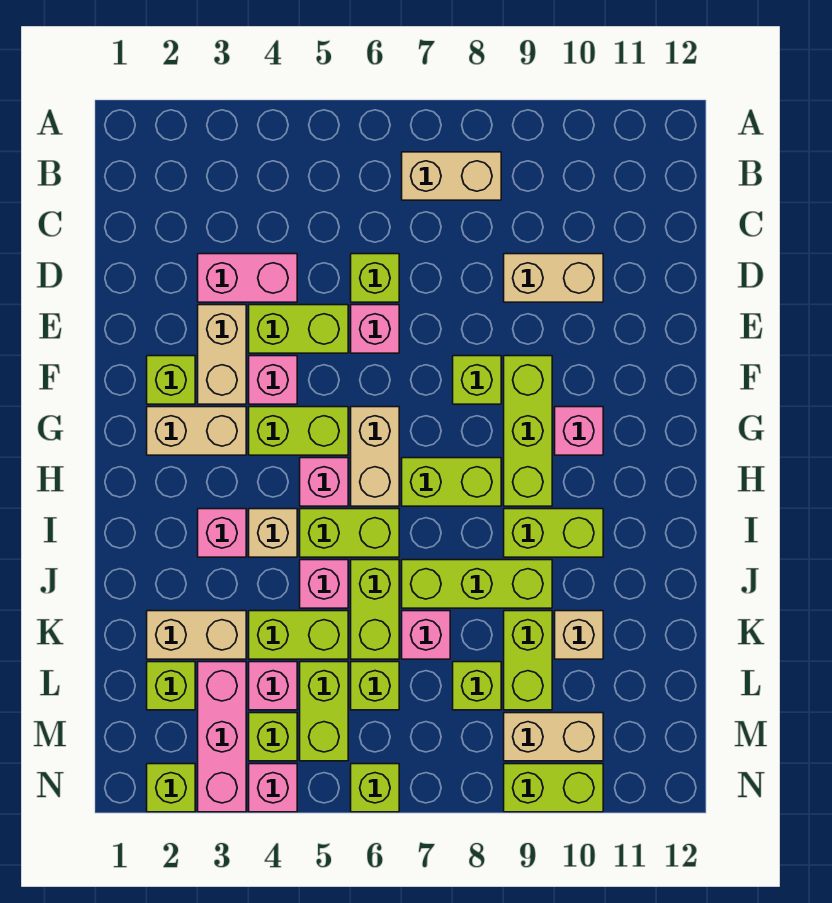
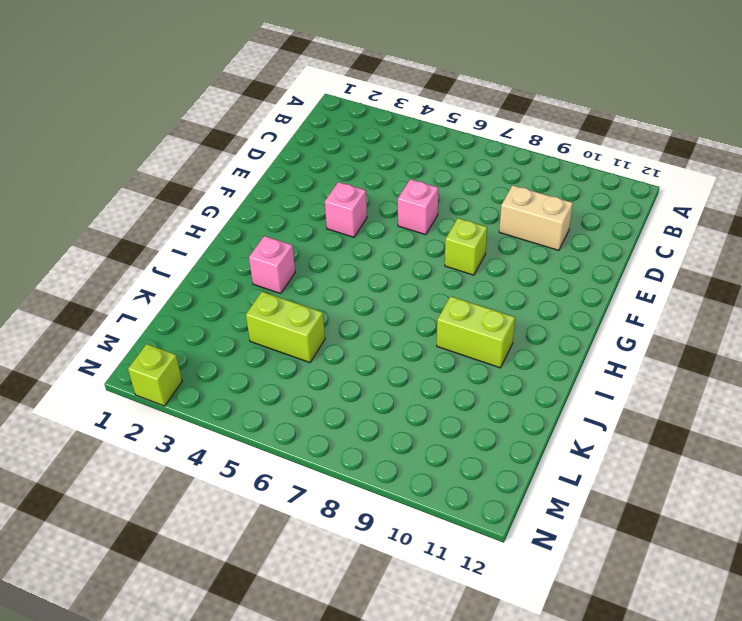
none -> tan brick B7:B8 level 1
none -> pink brick D3:D4 level 1
none -> lime brick D6 level 1
none -> tan brick E3:F3 level 1

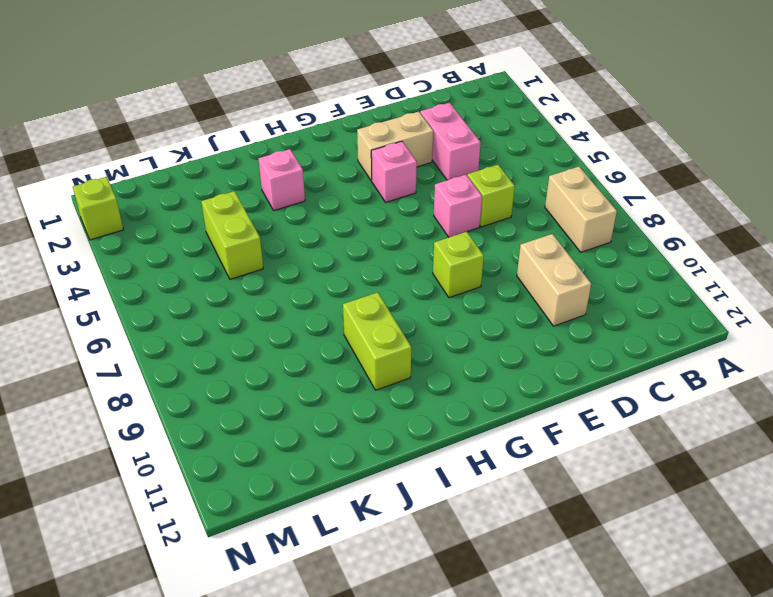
none -> lime brick E4:E5 level 1
none -> lime brick F2 level 1
none -> lime brick F9:H9 level 1
none -> tan brick G2:G3 level 1

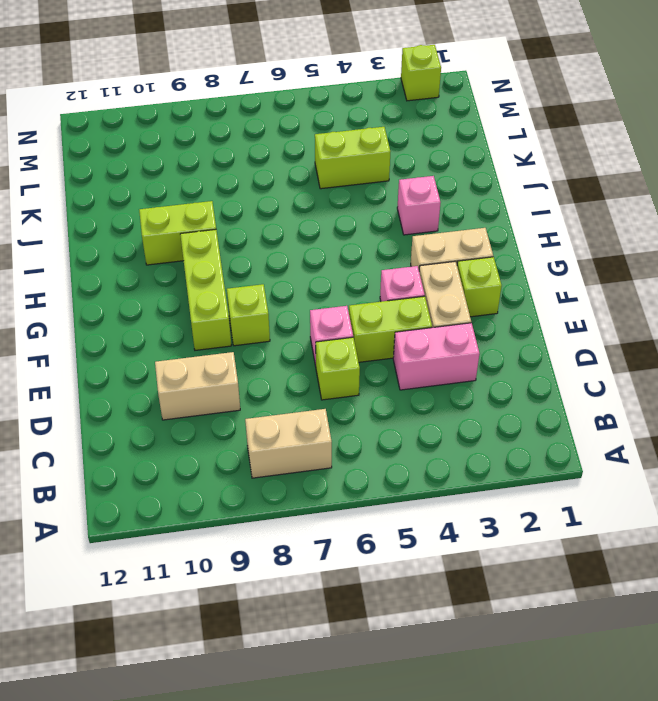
none -> lime brick G4:G5 level 1
none -> tan brick G6:H6 level 1
none -> pink brick G10 level 1
none -> pink brick H5 level 1

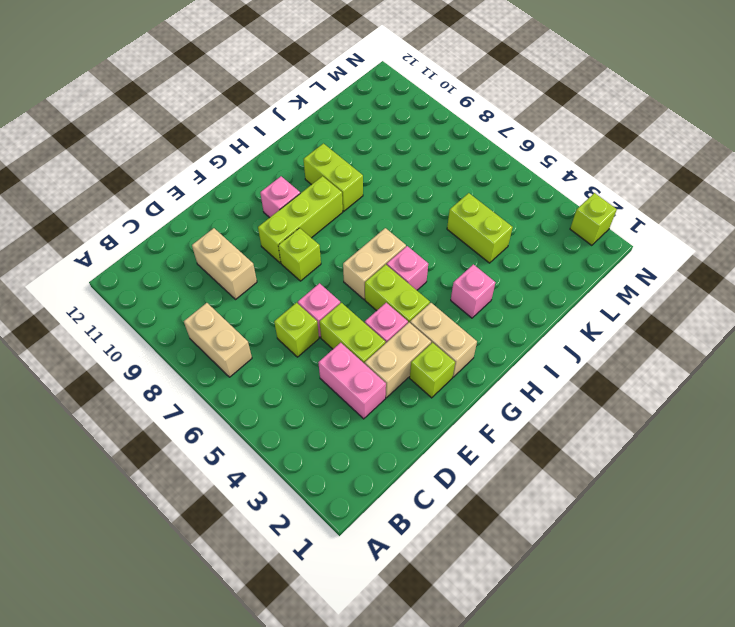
none -> lime brick H7:H8 level 1
none -> tan brick I4 level 1
none -> lime brick I5:I6 level 1
none -> pink brick J5 level 1

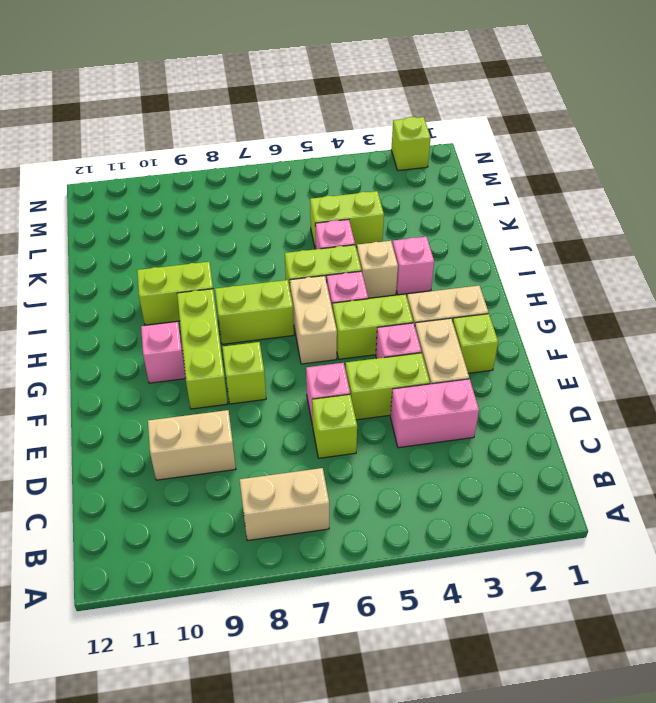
none -> lime brick J6:K6 level 1
none -> lime brick J7:J9 level 1
none -> tan brick K2:K3 level 1
none -> pink brick K7 level 1

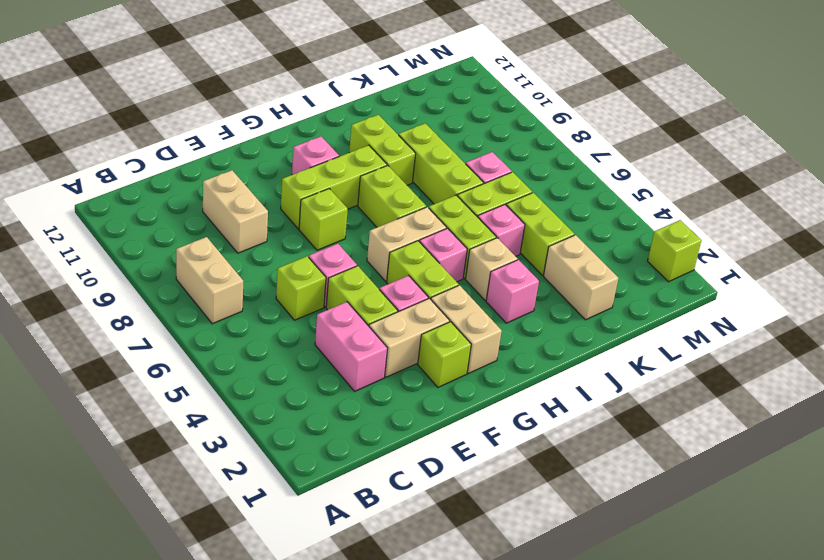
none -> lime brick K9:L9 level 1
none -> tan brick K10 level 1
none -> lime brick L2 level 1
none -> pink brick L3:N3 level 1

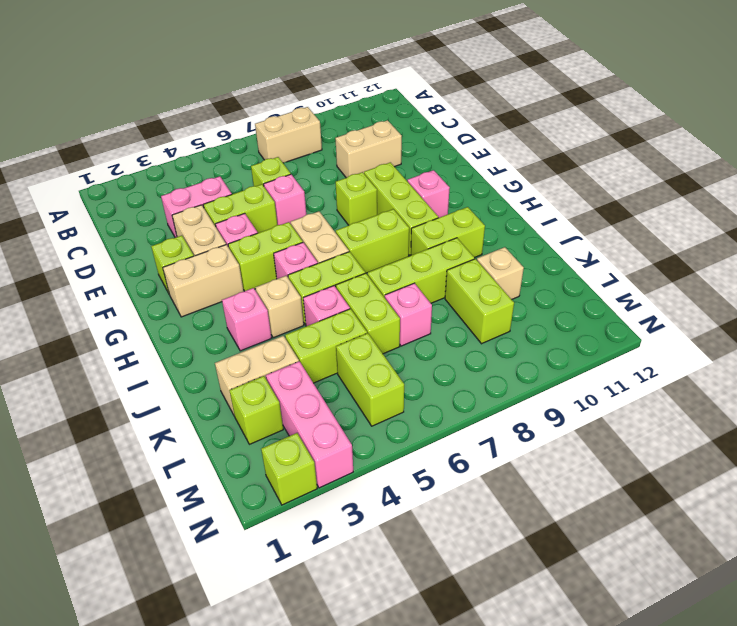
none -> pink brick L4 level 1
none -> lime brick L6 level 1
none -> lime brick L8 level 1
none -> lime brick M4 level 1

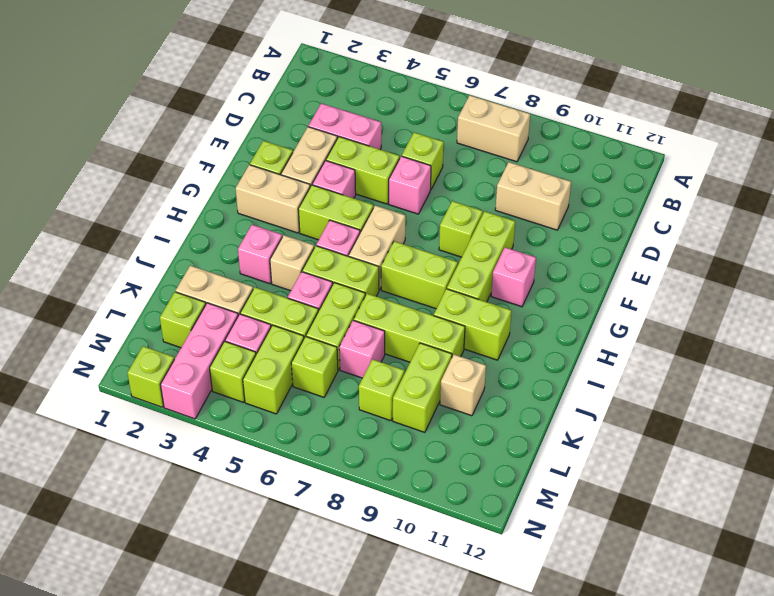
none -> tan brick M9:M10 level 1
none -> pink brick N4 level 1
none -> lime brick N6 level 1
none -> lime brick N9:N10 level 1

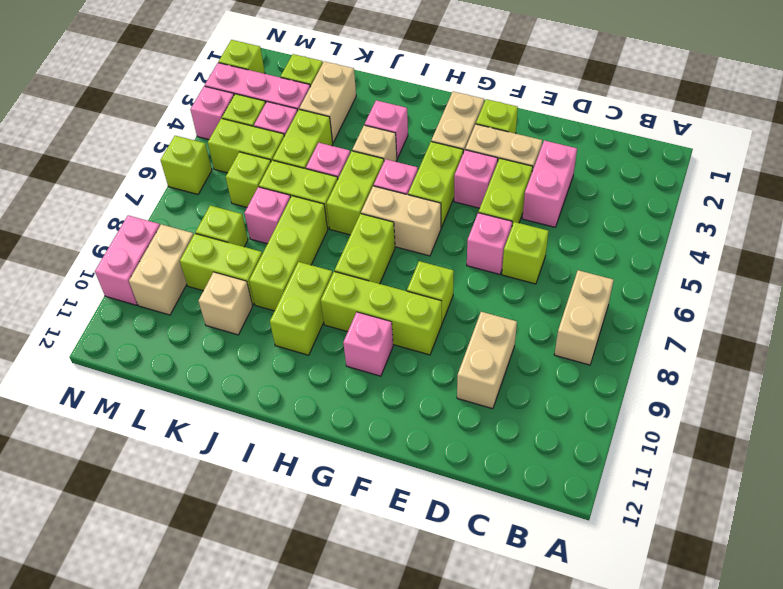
pink brick N9:N10 level 1 -> lime brick N9:N10 level 1

